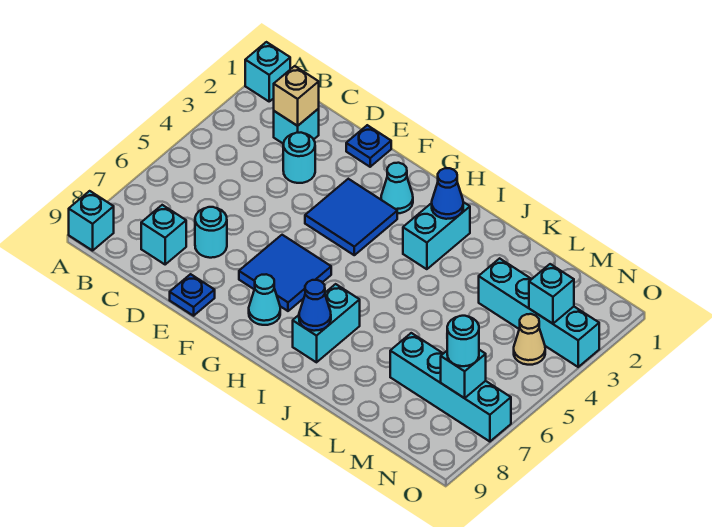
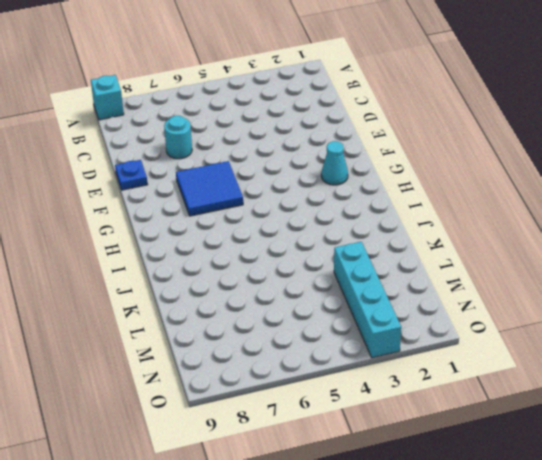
none -> cyan brick A1 level 1
none -> cyan brick C2 level 1
none -> cyan brick C8 level 1

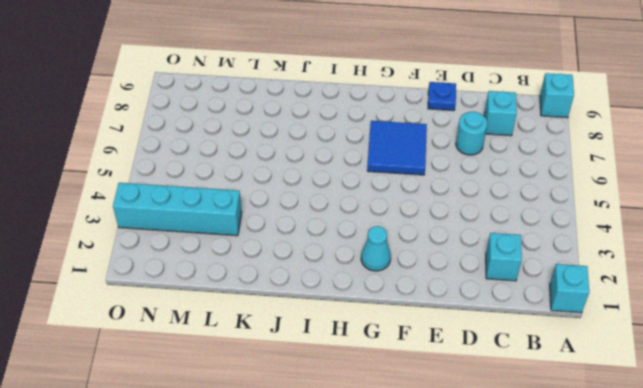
none -> cyan round brick D3 level 1
none -> blue plate E1 level 1
none -> blue tile F3:G4 level 1

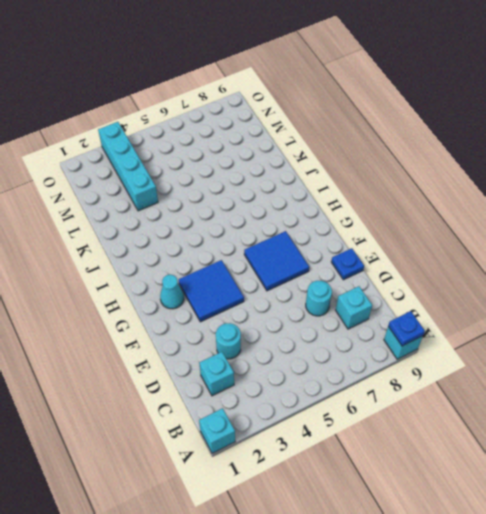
blue plate A9 level 2 -> blue plate E1 level 1
none -> cyan cone G8 level 1
none -> cyan brick I2:I3 level 1
none -> cyan brick I7:I8 level 1

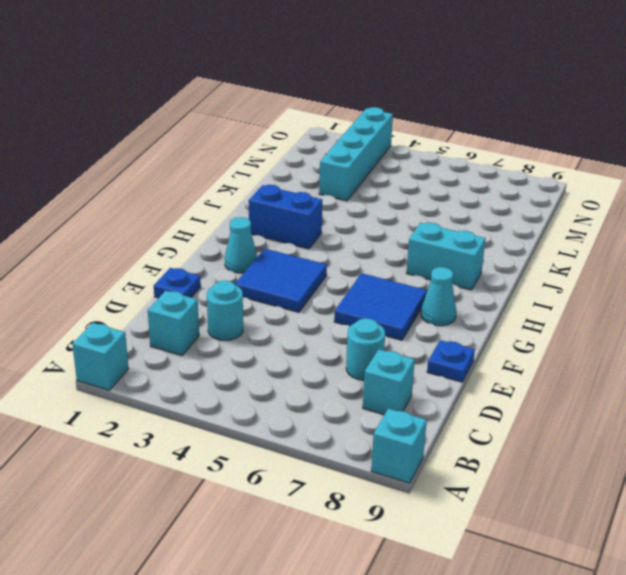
blue brick I2:I3 level 1 -> cyan brick I2:I3 level 1
none -> cyan brick L7:O7 level 1
none -> tan cone N4 level 1
none -> tan brick C2 level 2

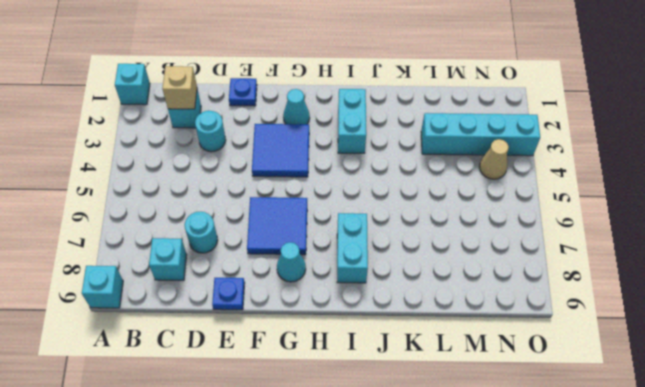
none -> cyan brick L7:O7 level 1
none -> blue cone I2 level 2
none -> blue cone I8 level 2

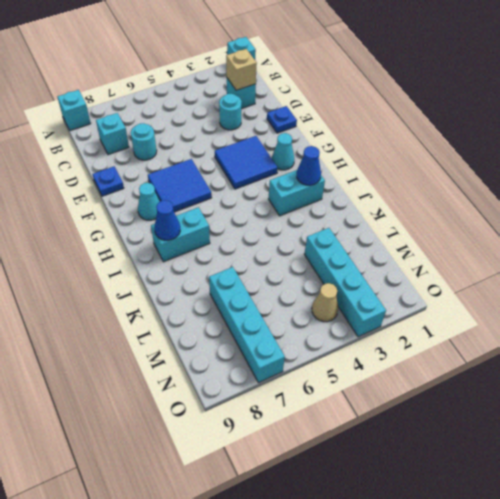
none -> cyan brick N3 level 2
none -> cyan brick N7 level 2
none -> cyan round brick N7 level 3

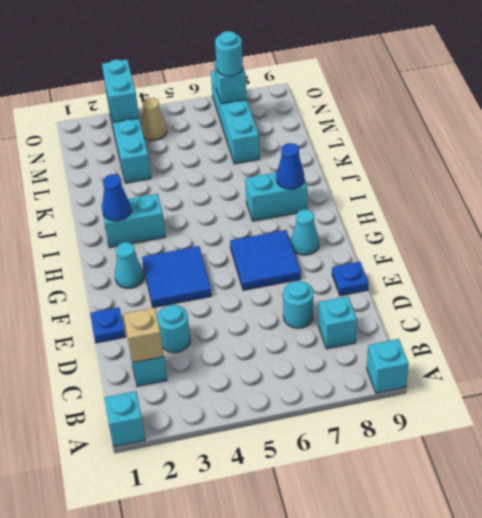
cyan brick N3:O3 level 2 -> cyan brick N3 level 2

